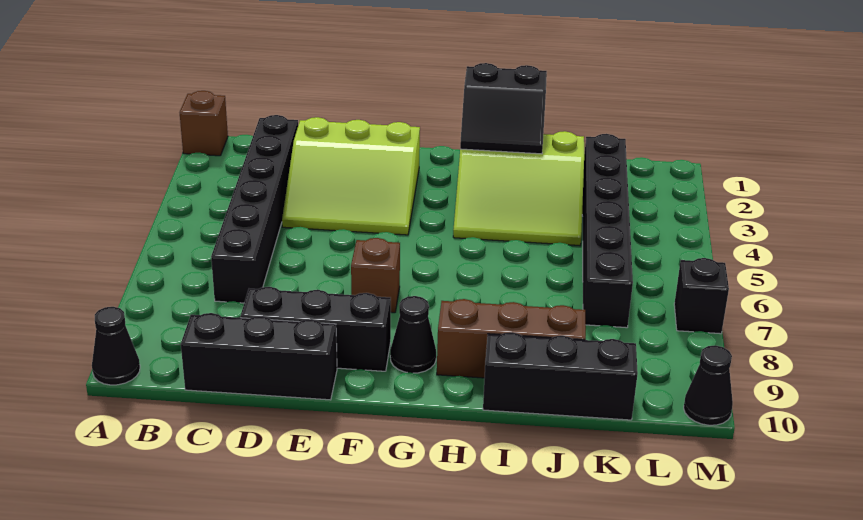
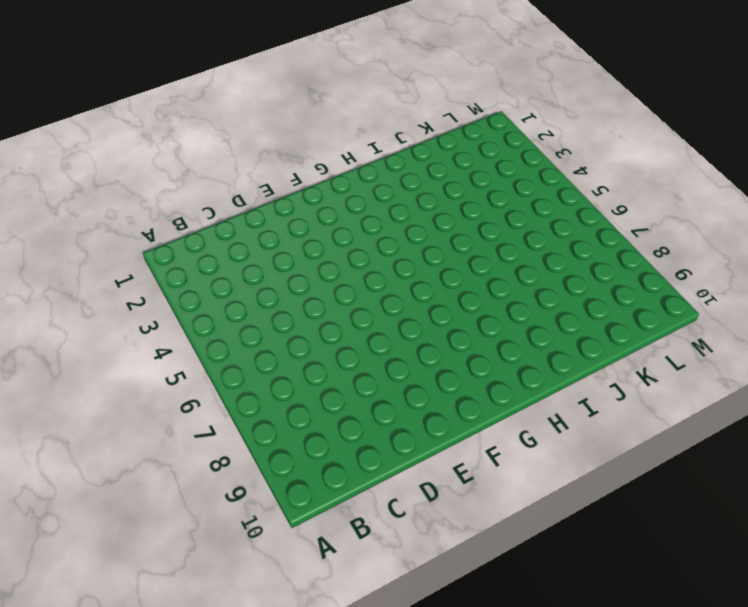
none -> brown brick A1 level 1
none -> black cone A10 level 1
none -> black brick C2:C7 level 1

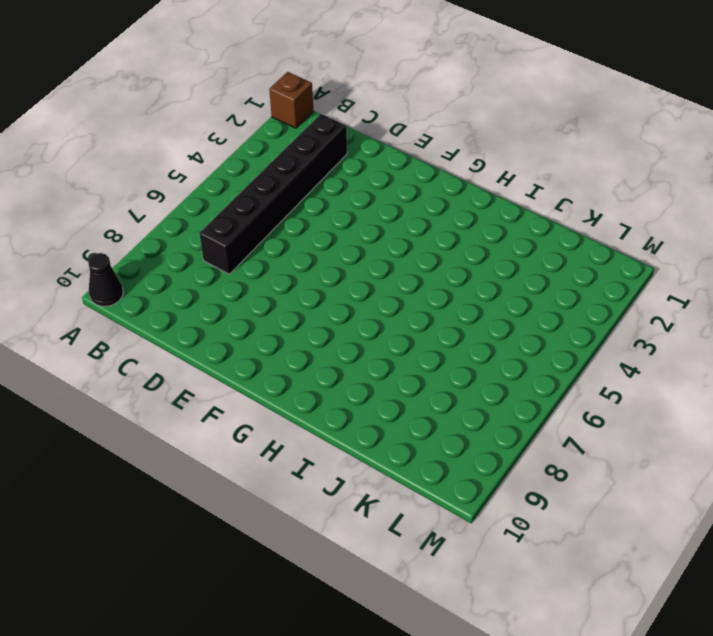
none -> black brick C10:E10 level 1
none -> lime slope D2:F4 level 1 top 2
none -> black brick D9:F9 level 1

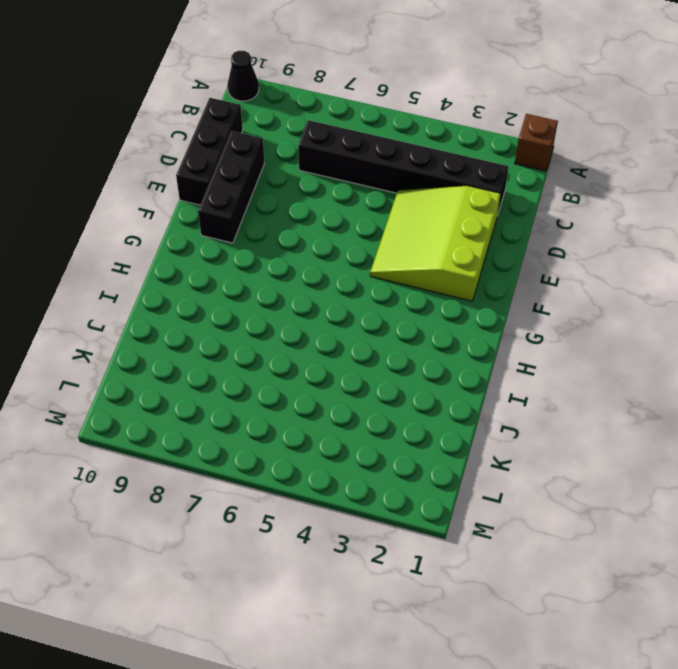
none -> brown brick F7 level 1
none -> black cone G9 level 1
none -> lime slope H2:J4 level 1 top 2

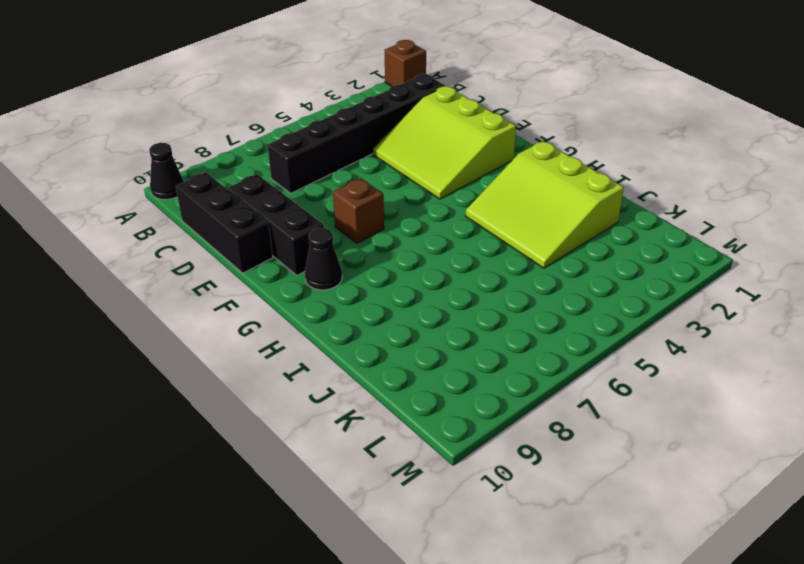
none -> brown brick H9:J9 level 1
none -> black brick I10:K10 level 1
none -> black brick K2:K7 level 1

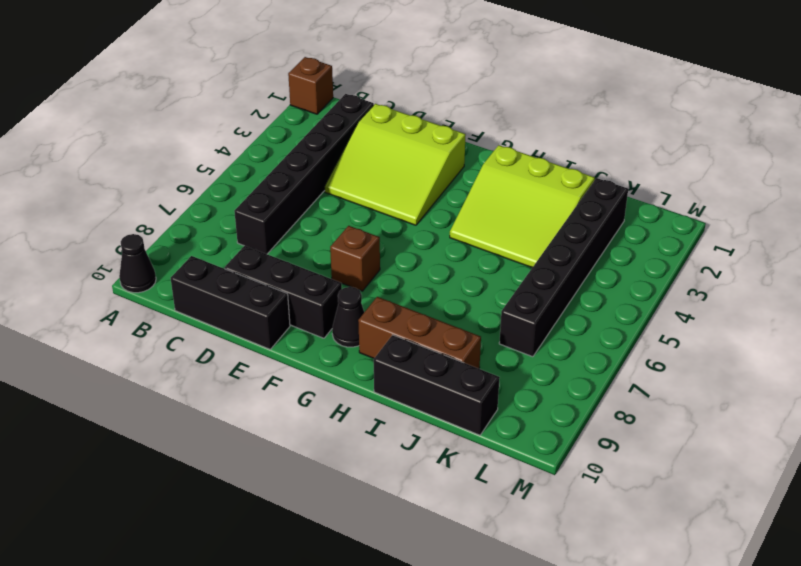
none -> black brick M7 level 1
none -> black cone M10 level 1
none -> black slope H1:I2 level 2 top 1

